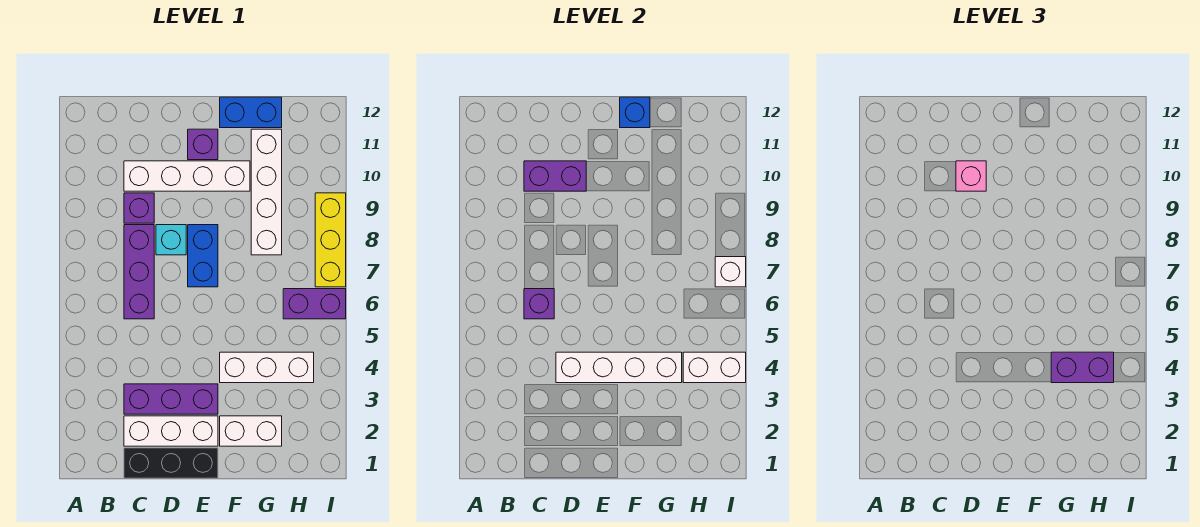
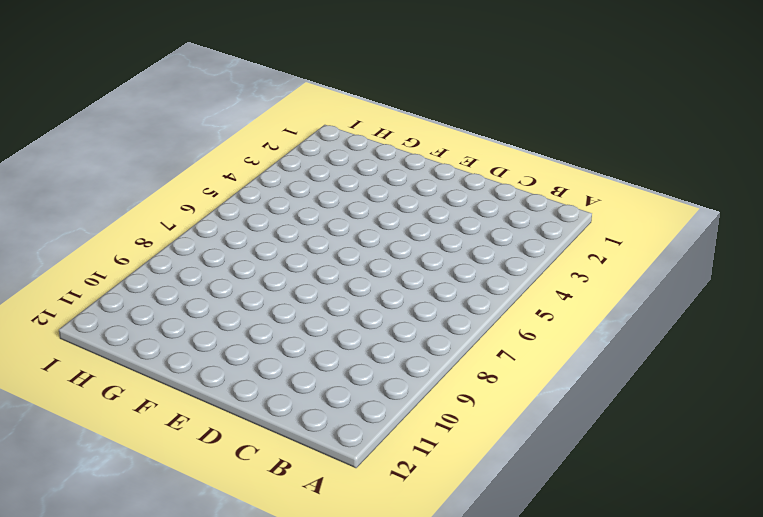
none -> black brick C1:E1 level 1
none -> white brick C2:E2 level 1
none -> purple brick C3:E3 level 1

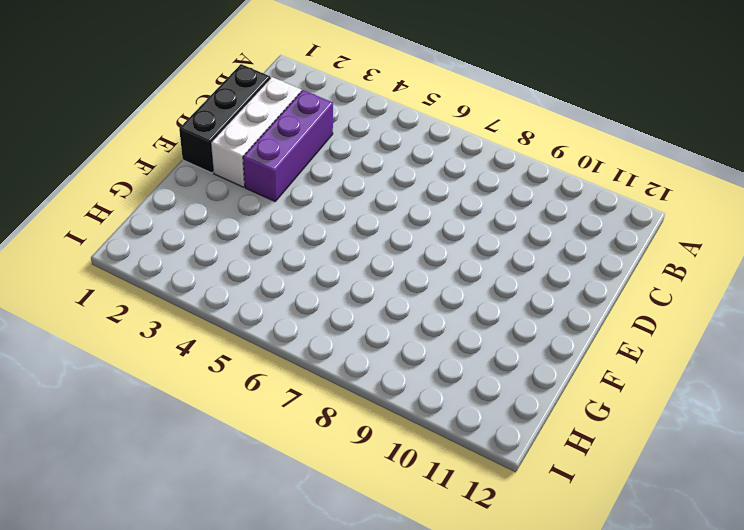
none -> purple brick C6:C8 level 1
none -> purple brick C9 level 1
none -> white brick C10:F10 level 1

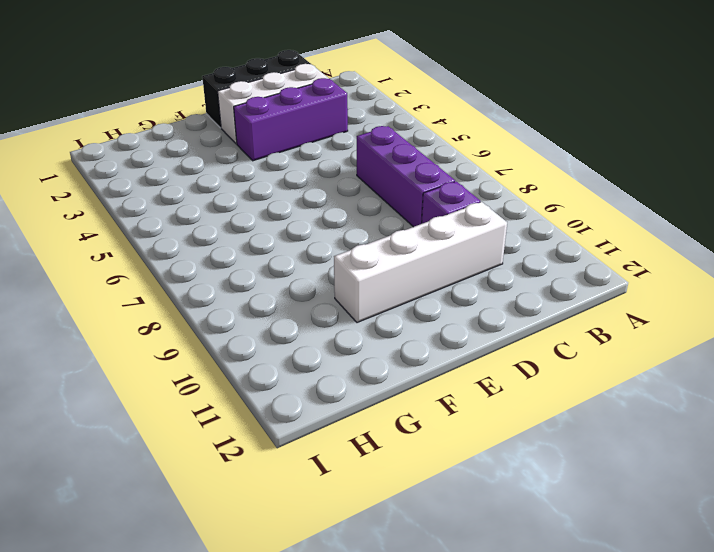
none -> cyan brick D8 level 1
none -> blue brick E7:E8 level 1
none -> purple brick E11 level 1

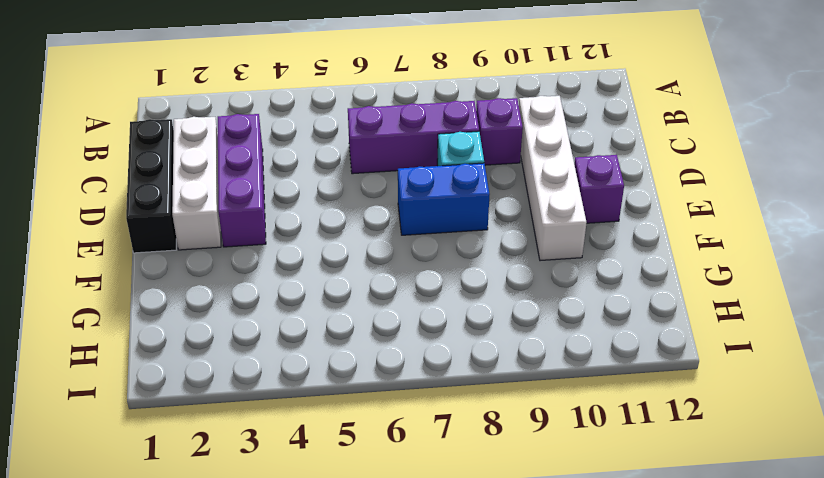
none -> white brick F2:G2 level 1
none -> white brick F4:H4 level 1
none -> blue brick F12:G12 level 1

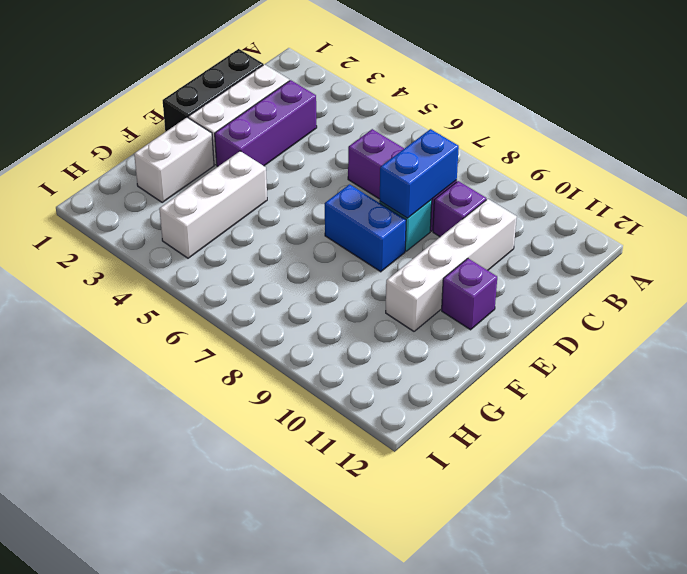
blue brick C8:D8 level 2 -> blue brick F12:G12 level 1
none -> white brick G8:G11 level 1
none -> purple brick H6:I6 level 1
none -> yellow brick I7:I9 level 1

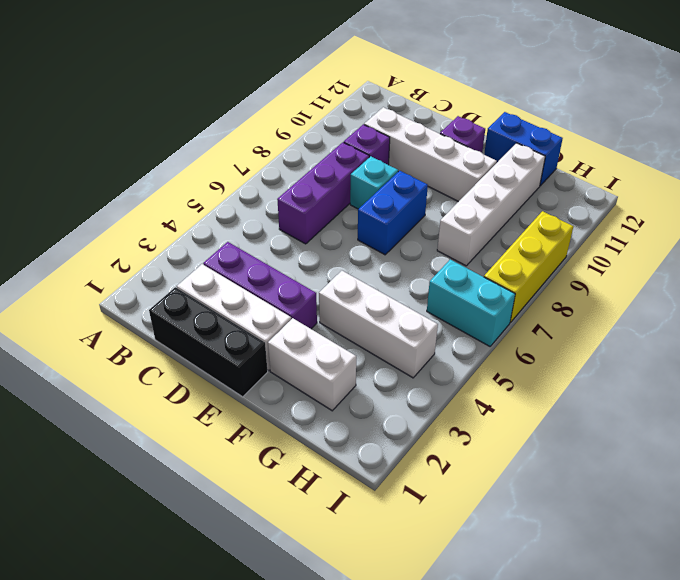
cyan brick H6:I6 level 1 -> purple brick H6:I6 level 1
none -> purple brick C6 level 2
none -> purple brick C10:D10 level 2
none -> white brick D4:G4 level 2

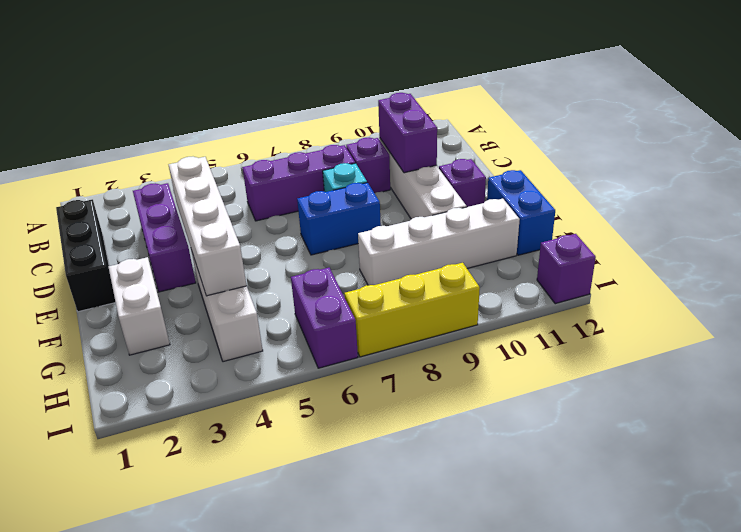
purple brick I12 level 1 -> purple brick C6 level 2
none -> white brick C2:E2 level 1
none -> blue brick F12 level 2
none -> white brick H4:I4 level 2

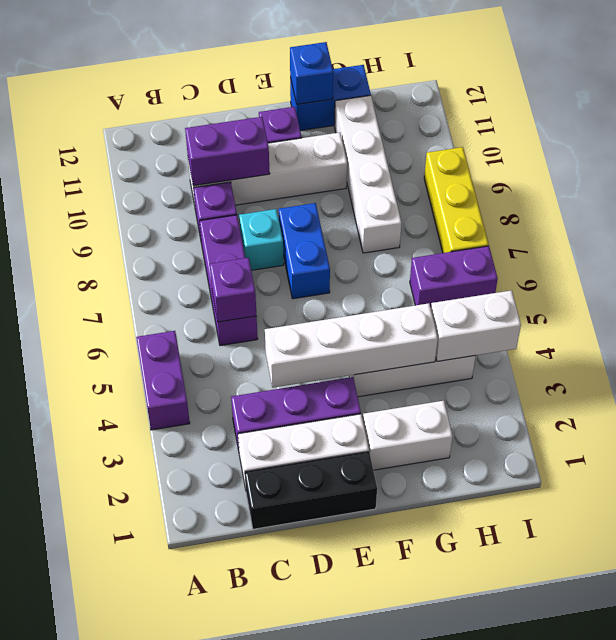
purple brick A4:A5 level 1 -> purple brick G4:H4 level 3
none -> white brick I7 level 2
none -> pink brick D10 level 3

